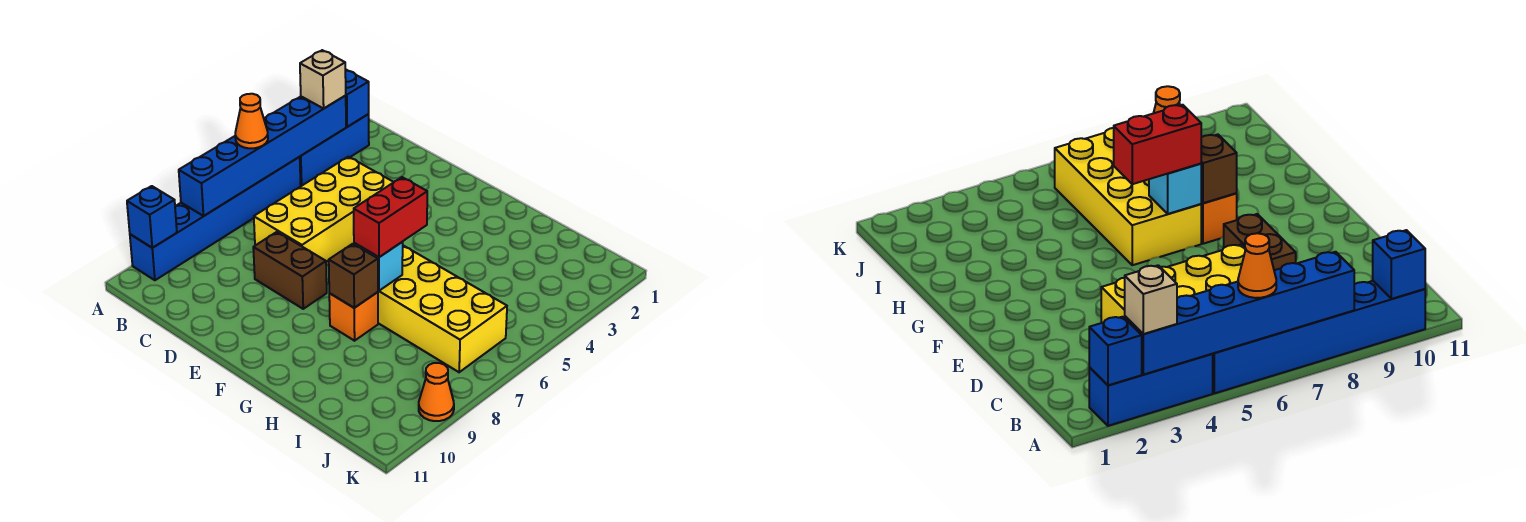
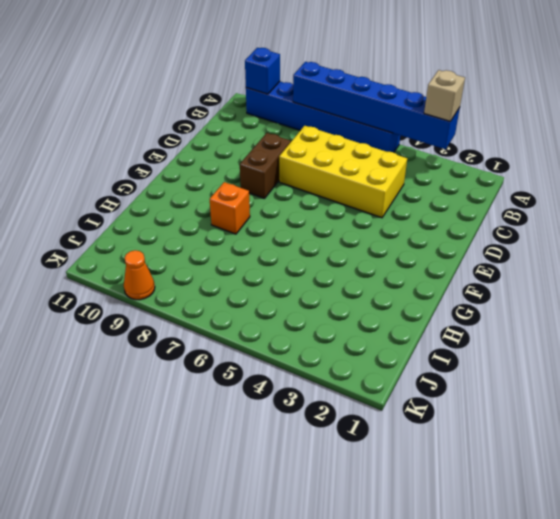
none -> blue brick A2:A4 level 1
none -> yellow brick G6:J7 level 1
none -> blue brick A2 level 2

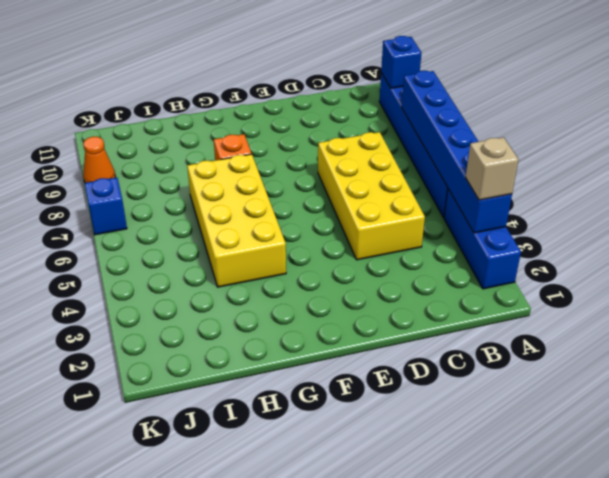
yellow brick G4:H7 level 1 -> yellow brick G6:J7 level 1
blue brick K7 level 1 -> blue brick A2 level 2
none -> brown brick D8:E8 level 1
none -> cyan brick G7 level 2
none -> brown brick G8 level 2

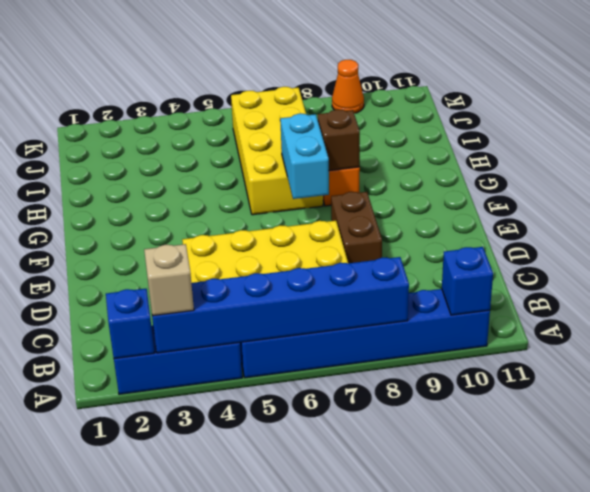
cyan brick F7:G7 level 2 -> cyan brick G7 level 2
none -> orange cone A6 level 3
none -> red brick G6:G7 level 3

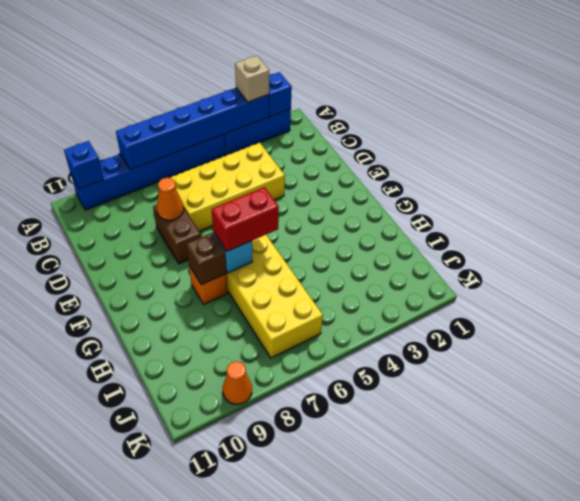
orange cone D8 level 2 -> orange cone A6 level 3

